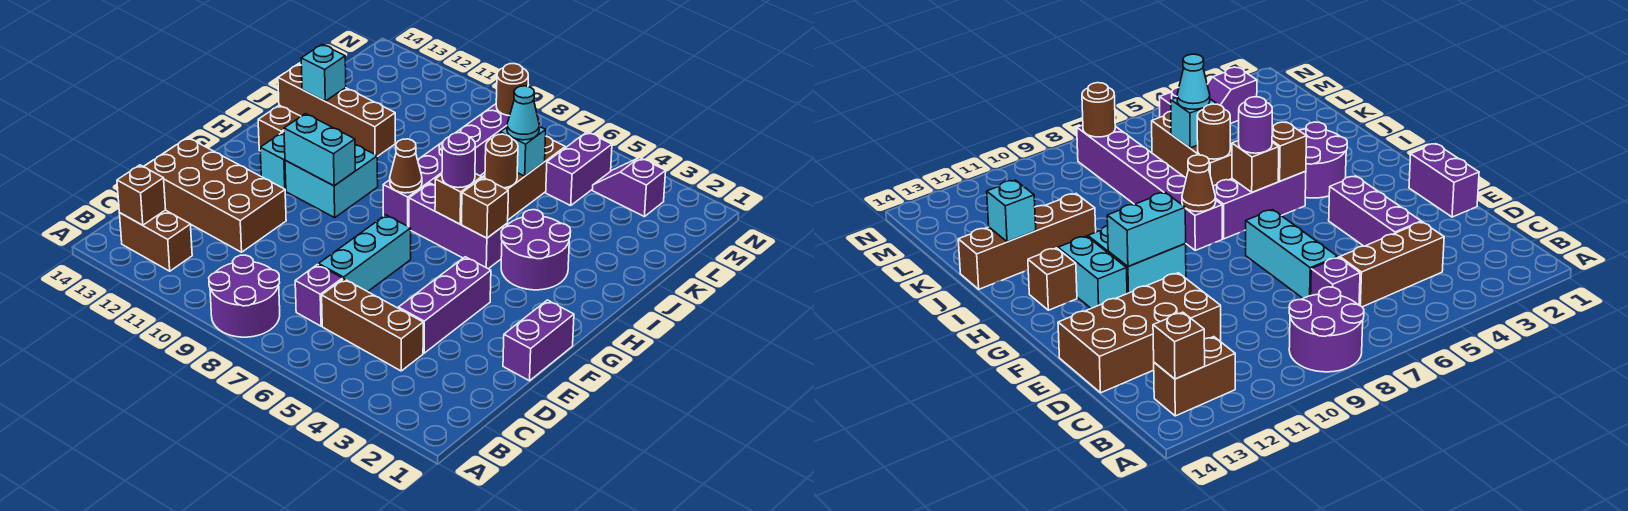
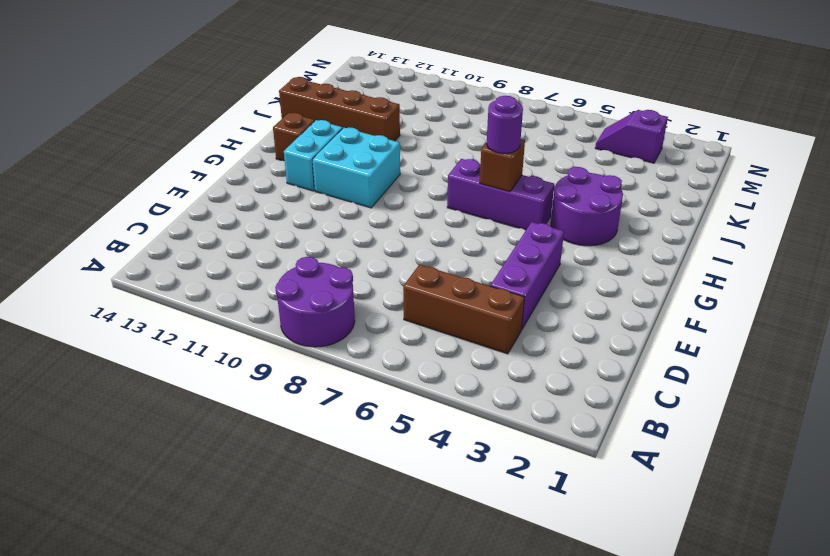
none -> brown brick B12:B13 level 1
none -> purple brick C7 level 1
none -> cyan brick D7:F7 level 1

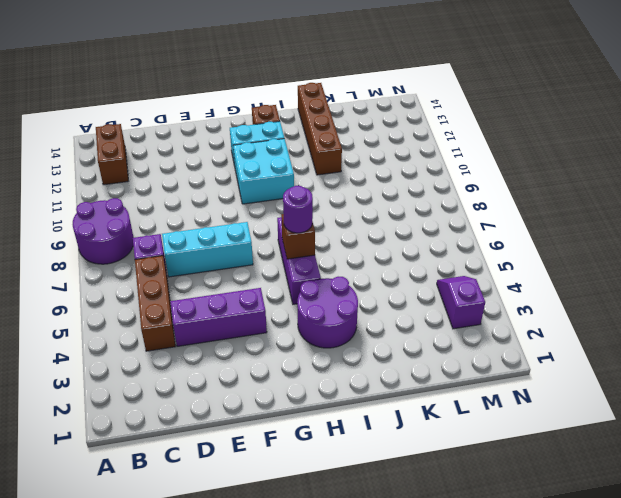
none -> brown brick D11:E14 level 1
none -> purple brick E1:F1 level 1
none -> purple brick H8:M8 level 1

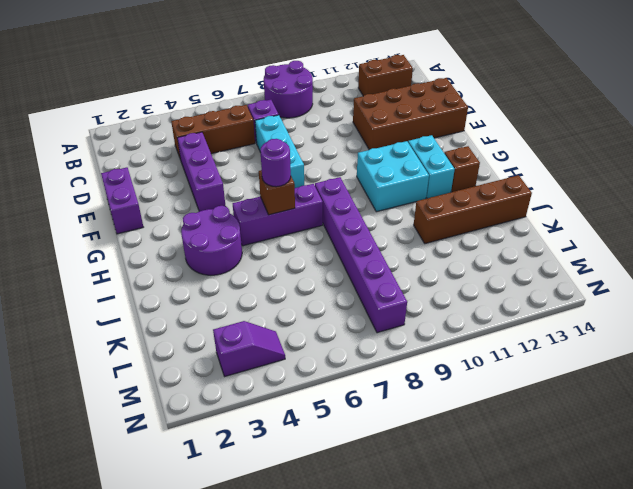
none -> brown brick J6:L6 level 1
none -> purple brick L5:M5 level 1
none -> brown brick B13 level 2

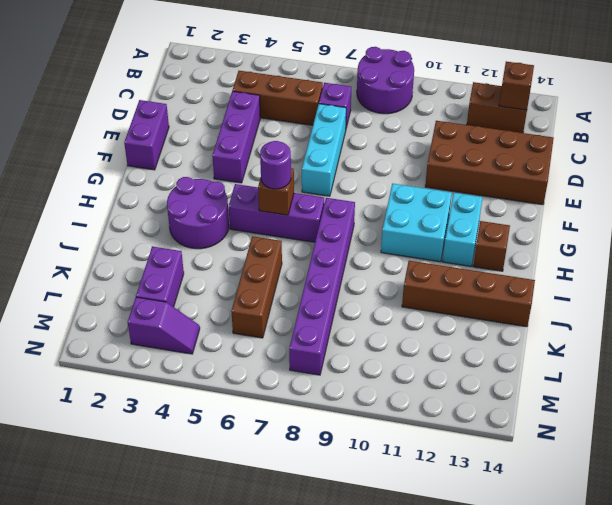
purple brick K3:L3 level 1 -> purple brick L5:M5 level 1
none -> cyan brick G10:G11 level 2
none -> brown brick H5 level 2
none -> brown cone H8 level 2

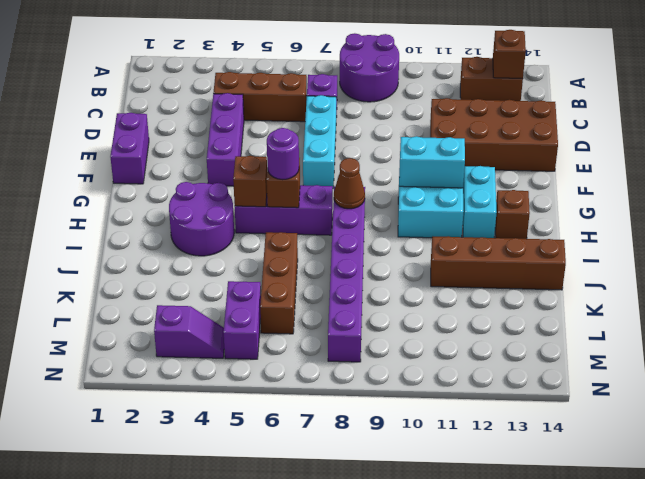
none -> brown round brick J6 level 2
none -> cyan brick J13 level 2
none -> cyan brick K6 level 2

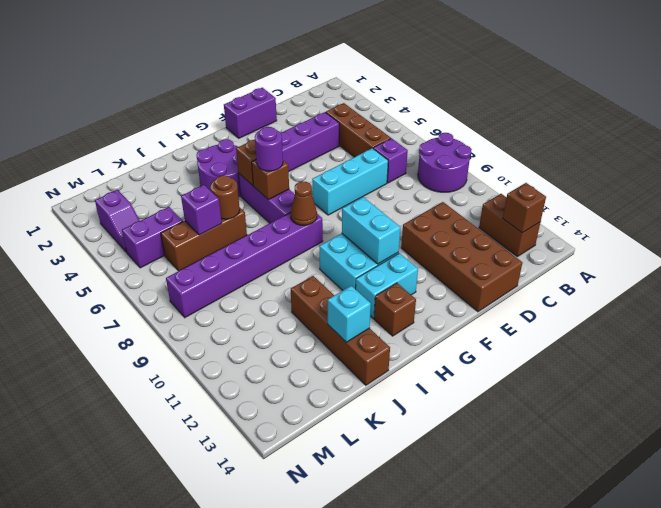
purple brick K6 level 2 -> cyan brick K6 level 2
none -> brown round brick M8 level 2
none -> cyan cone K6 level 3

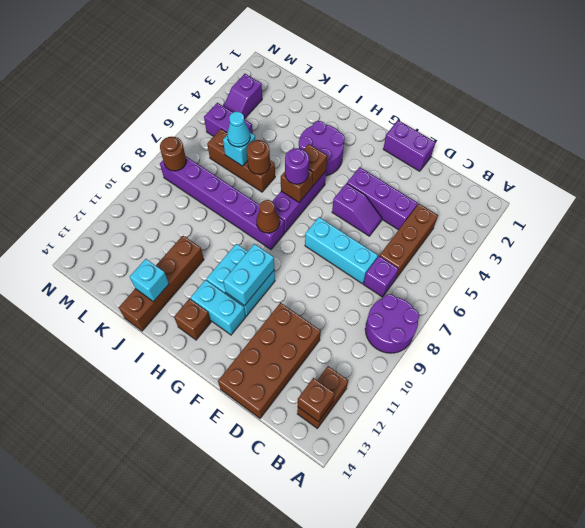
purple slope E5:F5 level 1 top F -> none

